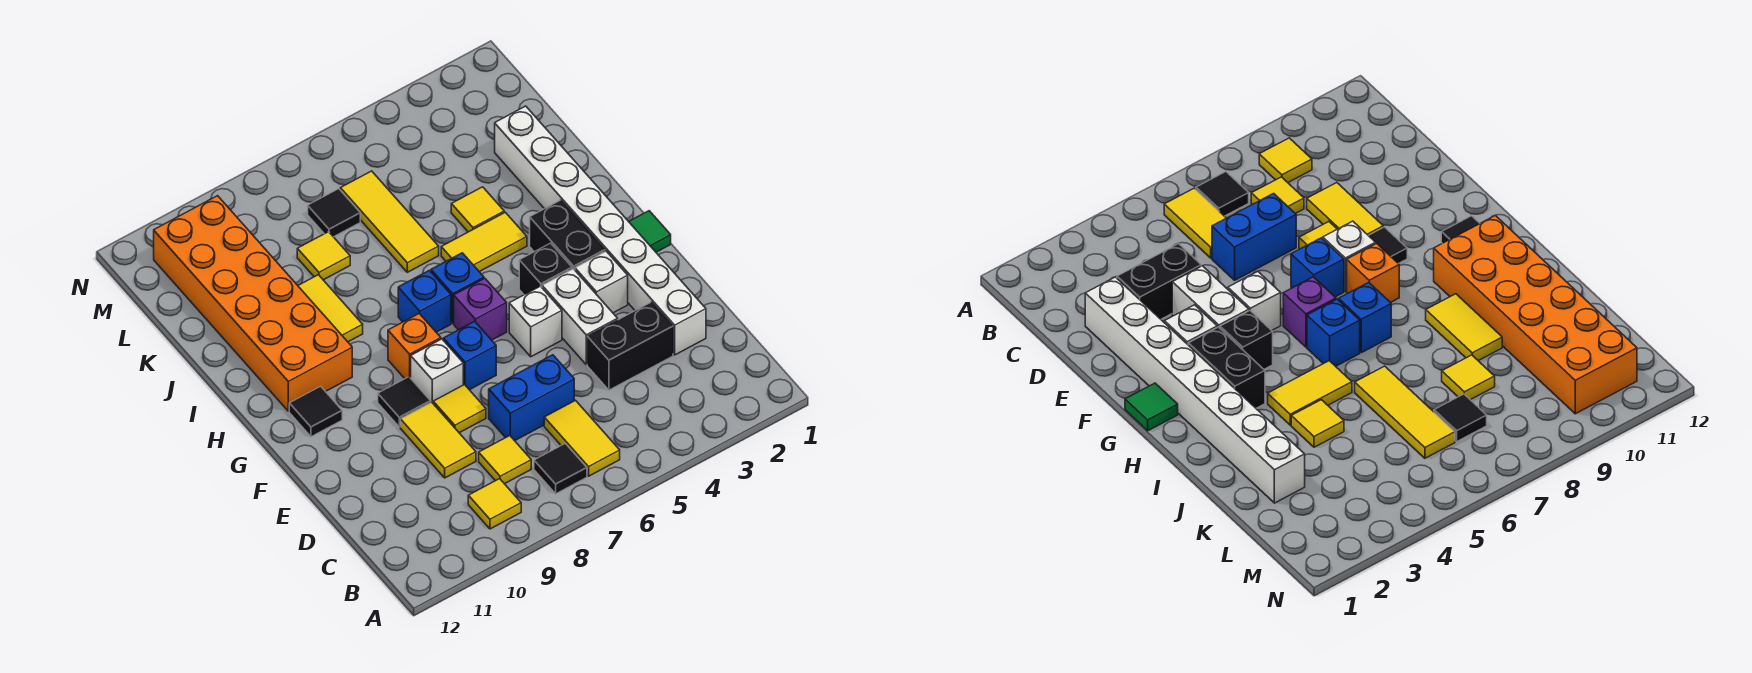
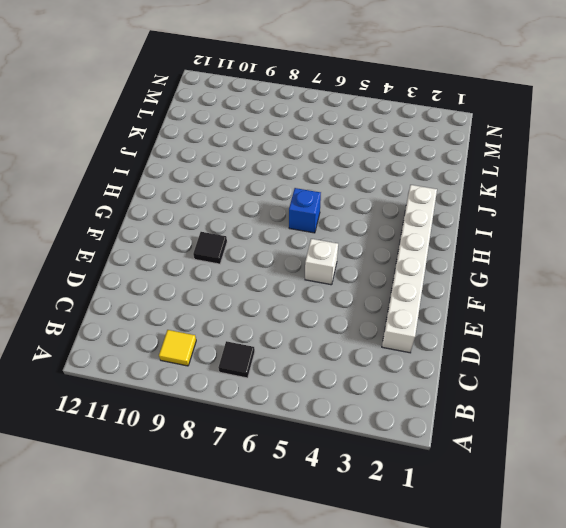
white brick D2:I2 level 1 -> white brick D2:K2 level 1
none -> yellow tile B6:C6 level 1
none -> yellow tile C8 level 1
none -> black brick D3:D4 level 1
none -> blue brick D6:D7 level 1

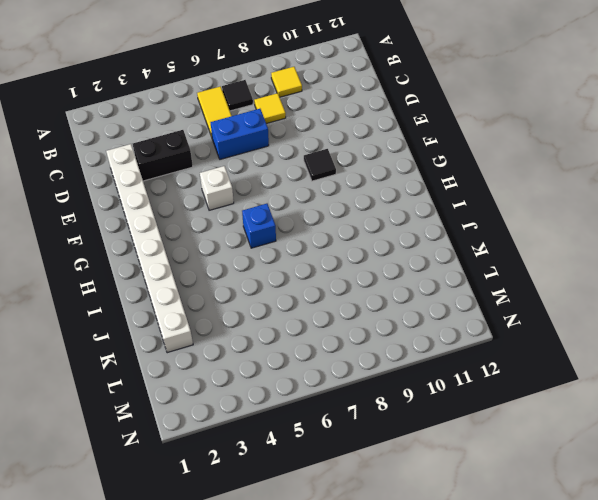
none -> yellow tile D9:E9 level 1
none -> white brick E4:F4 level 1
none -> yellow tile E8 level 1
none -> white brick F3 level 1

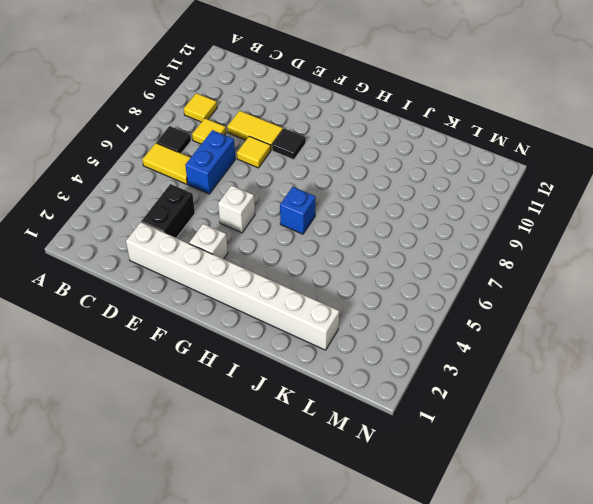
none -> white brick E4:F4 level 1
none -> blue brick F7 level 1
none -> white brick F8 level 1
none -> green tile G1 level 1

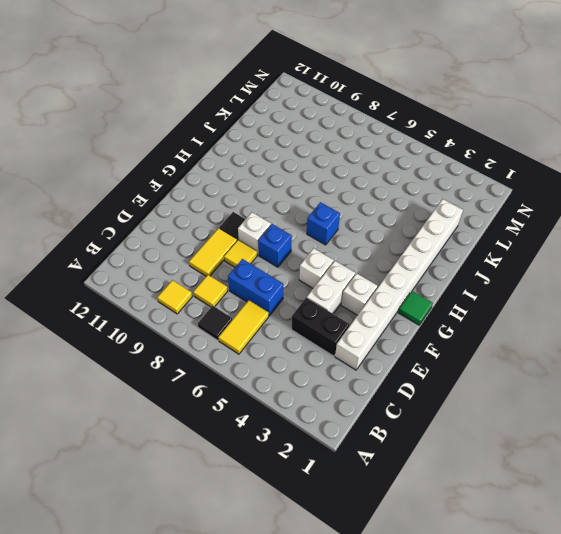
none -> black brick G3:H3 level 1
none -> black brick G4 level 1
none -> purple brick G6 level 1
none -> orange brick G8 level 1

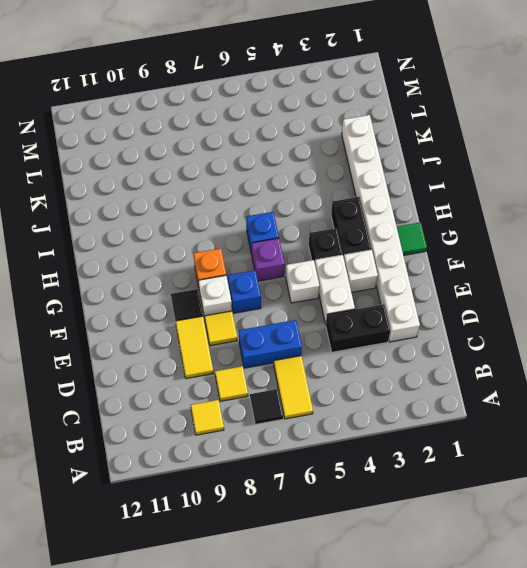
none -> black tile G11 level 1
none -> blue brick H7 level 1
none -> orange brick H10:M11 level 1
none -> yellow tile I4:I5 level 1

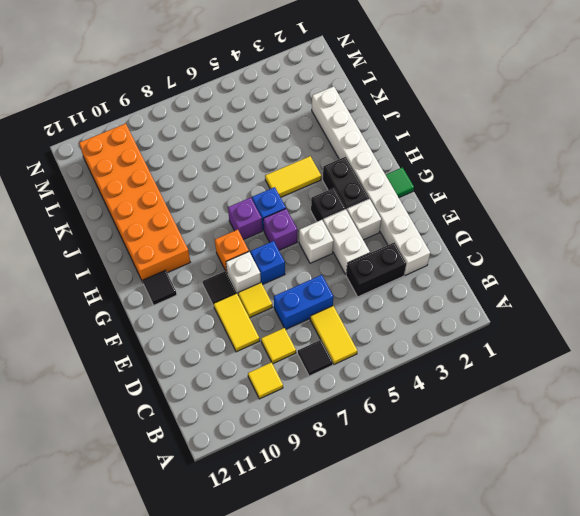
purple brick H7 level 1 -> blue brick H7 level 1
none -> yellow tile I9:J9 level 1
none -> yellow tile J4 level 1
none -> yellow tile J6:L6 level 1
none -> yellow tile K8 level 1

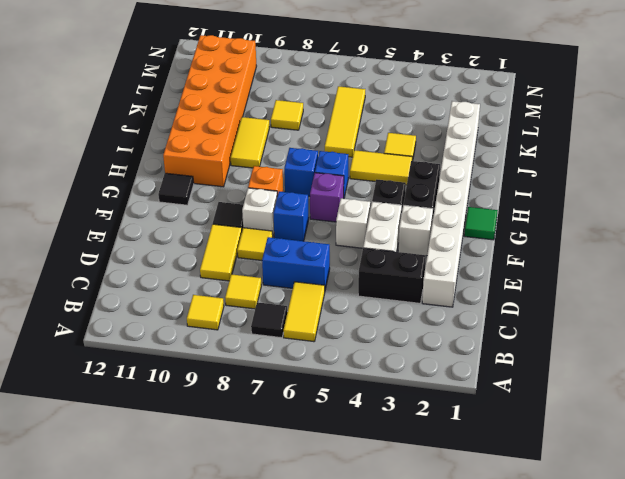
none -> black tile L7 level 1

